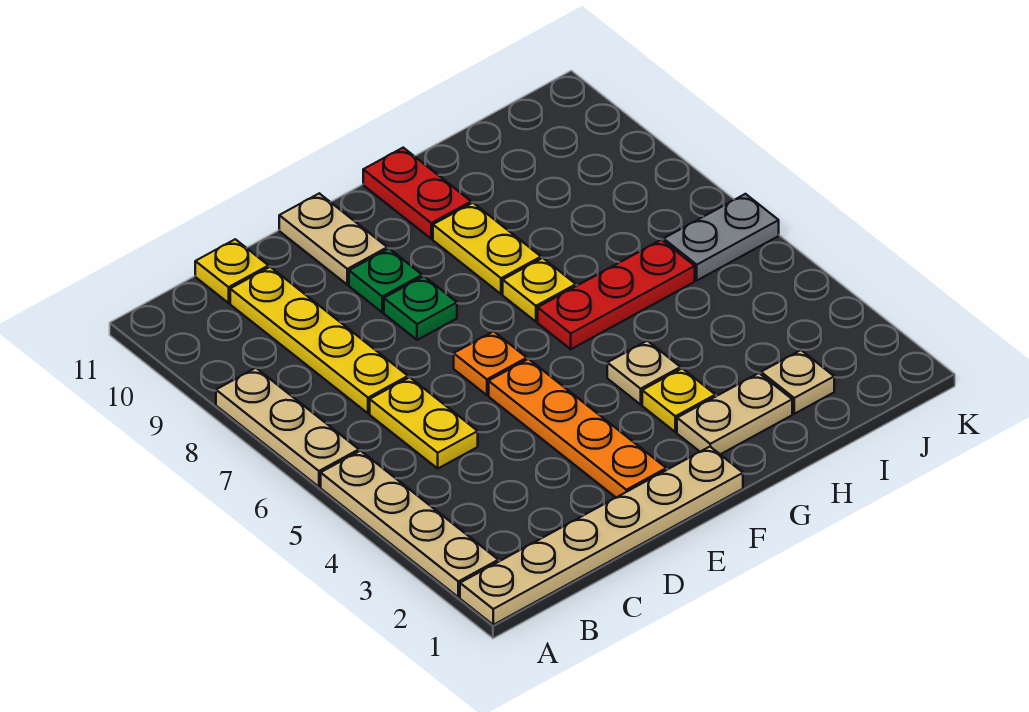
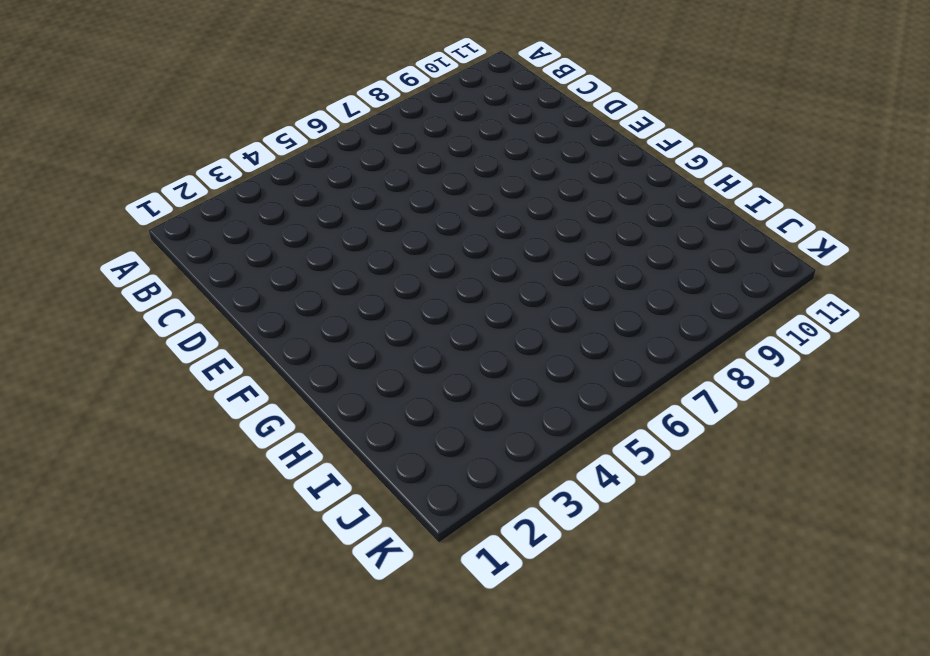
none -> tan plate A1:F1 level 1
none -> tan plate A2:A5 level 1
none -> tan plate A6:A8 level 1

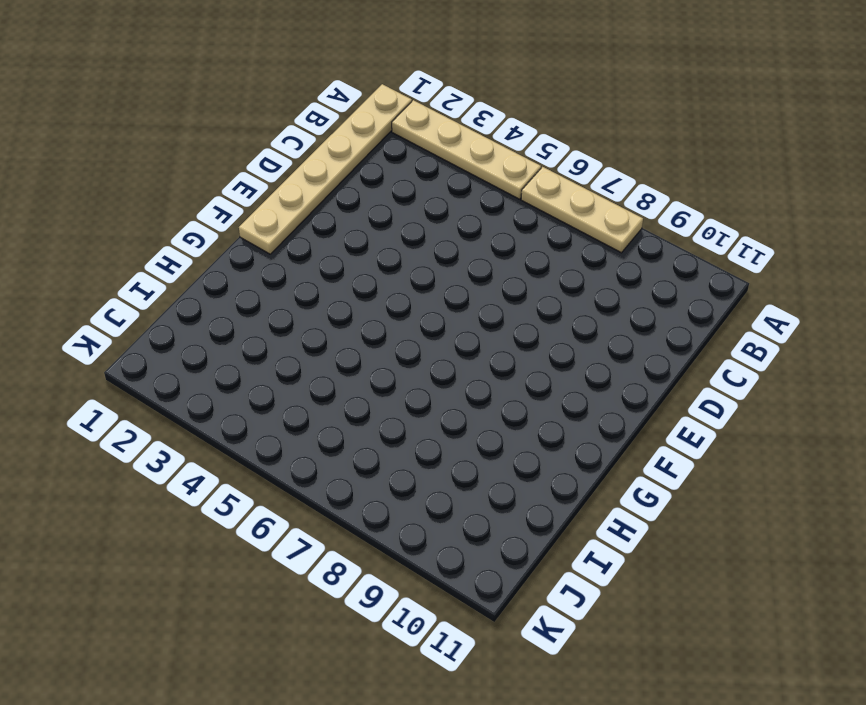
none -> yellow plate C5:C6 level 1
none -> yellow plate C7:C10 level 1
none -> yellow plate C11 level 1

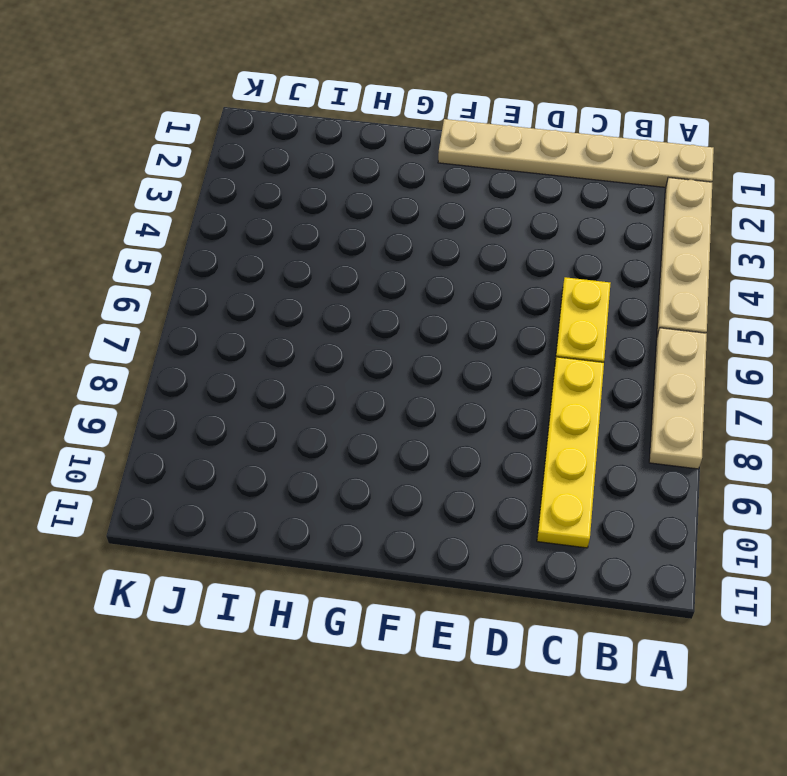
none -> yellow plate C11 level 1
none -> orange plate E2:E5 level 1
none -> orange plate E6 level 1

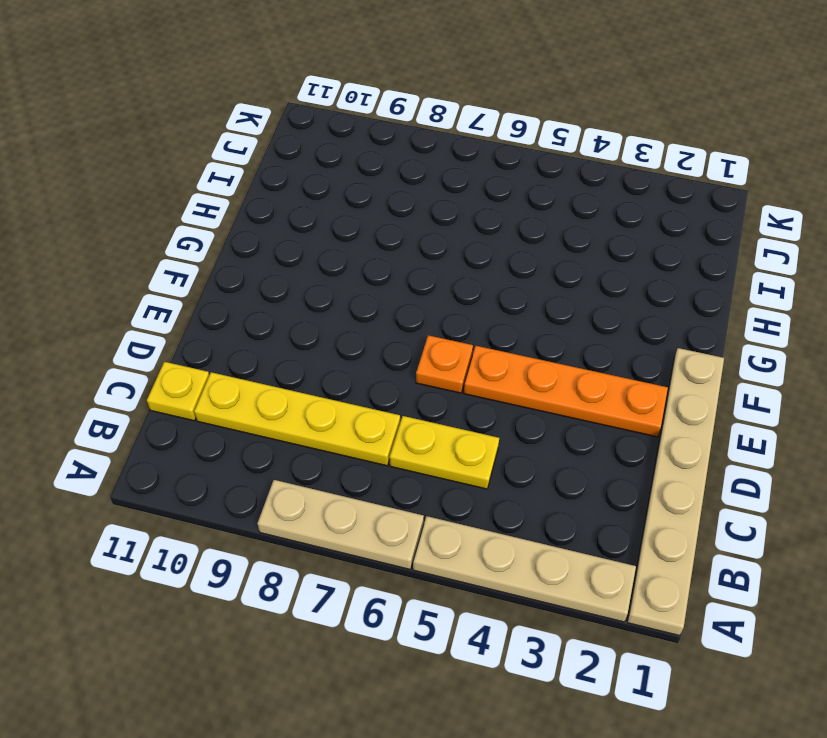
none -> green plate E8 level 1
none -> green plate E9 level 1
none -> tan plate E10:E11 level 1

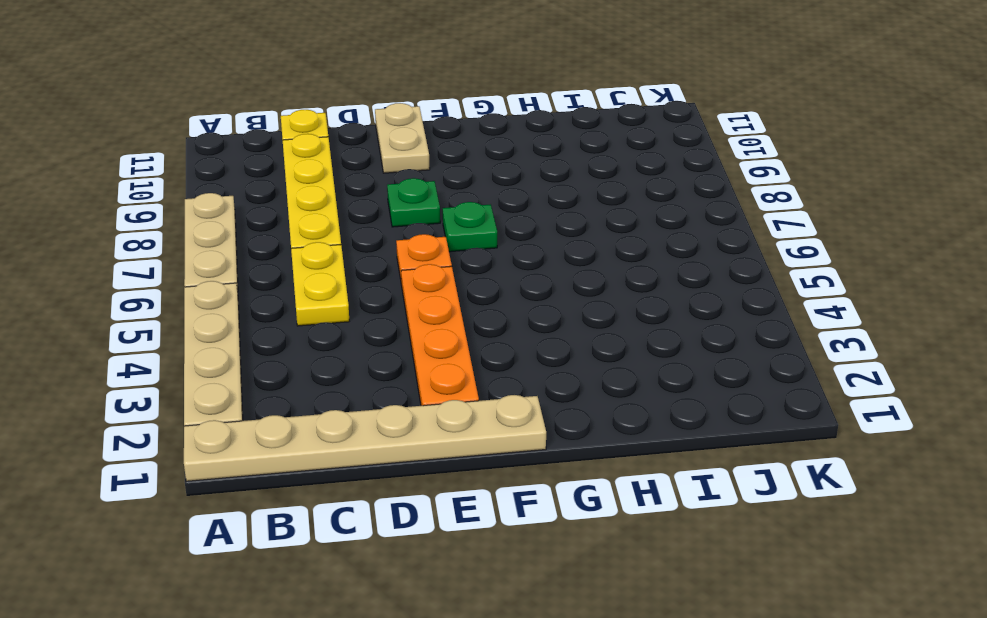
green plate F7 level 1 -> green plate E9 level 1
none -> tan plate G2:H2 level 1
none -> yellow plate G3 level 1
none -> tan plate G4 level 1

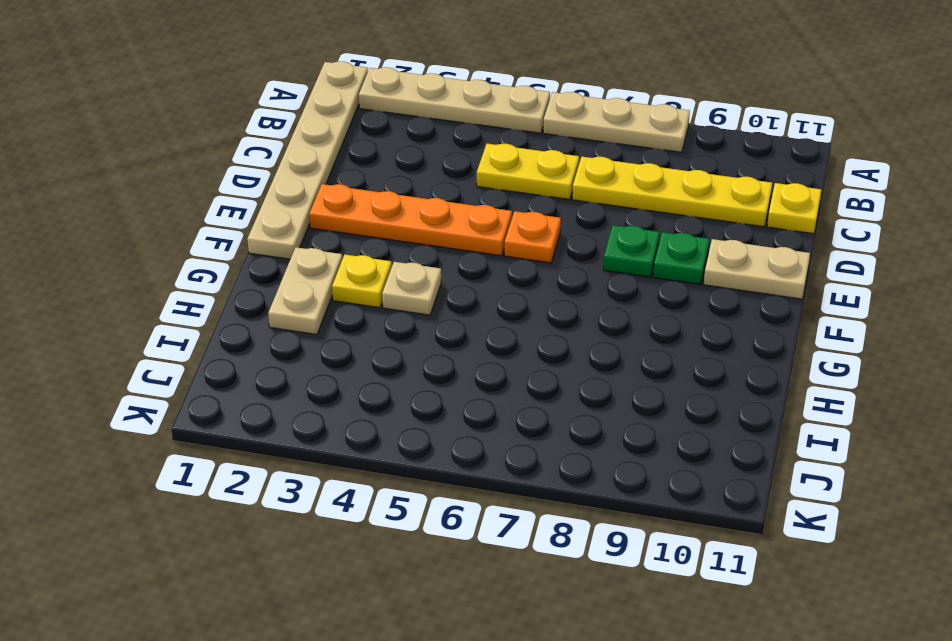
none -> red plate G6:I6 level 1
none -> yellow plate G7 level 1
none -> yellow plate G8:G9 level 1

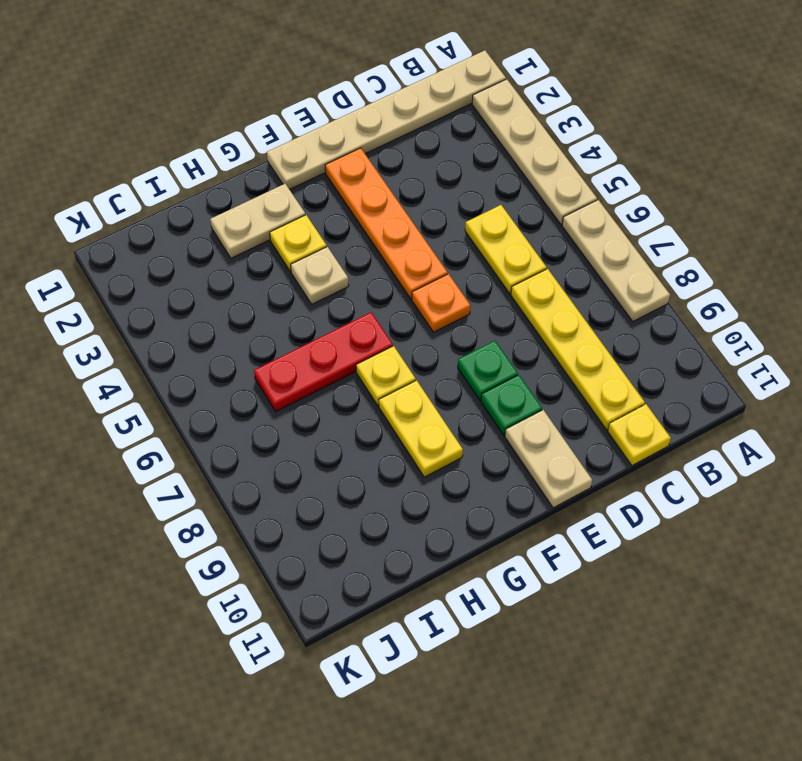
none -> red plate G10:G11 level 1
none -> tan plate I2 level 1
none -> grey plate J6:K6 level 1

